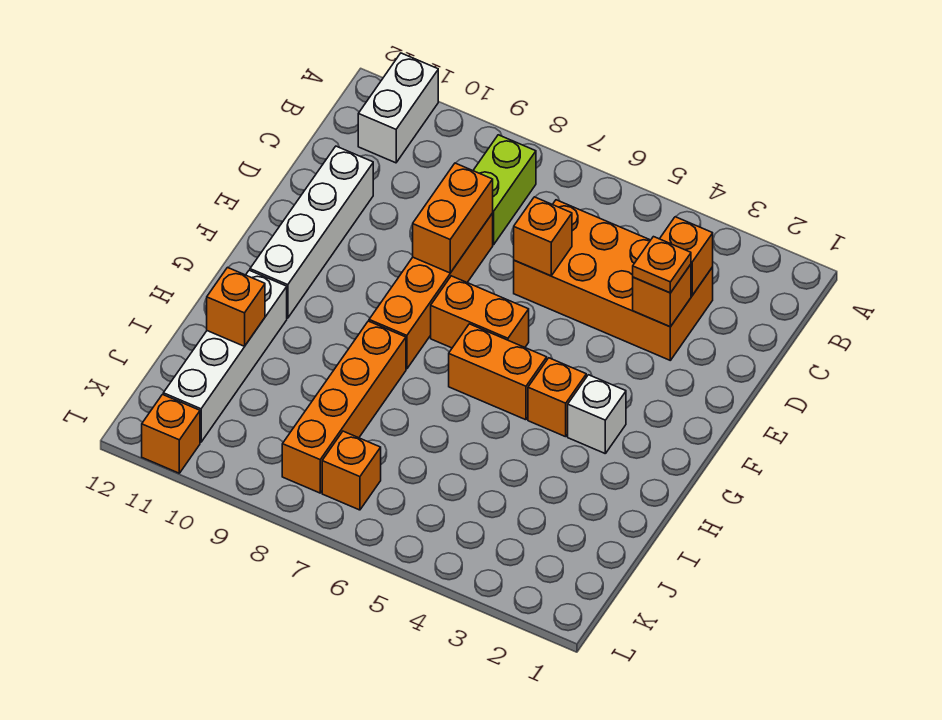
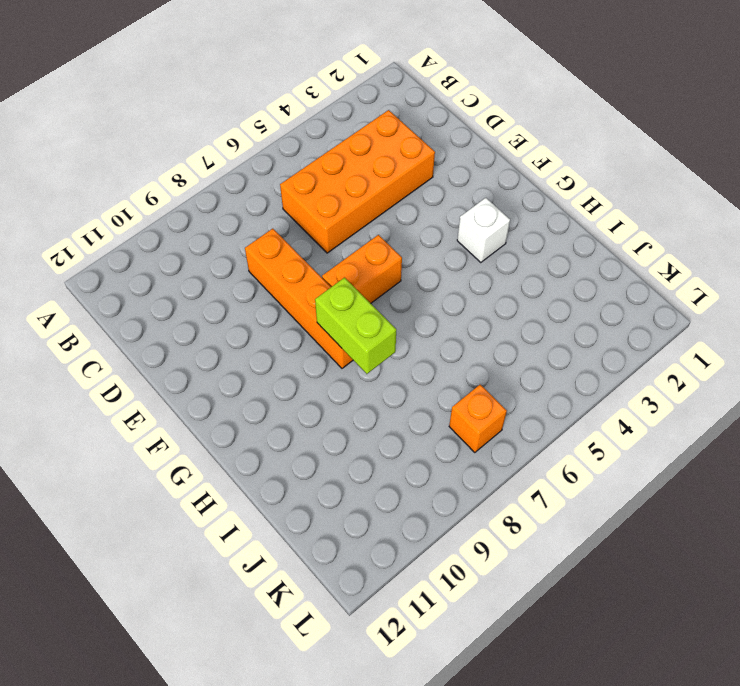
lime brick G8:H8 level 2 -> lime brick B8:C8 level 1
none -> white brick A11:B11 level 1
none -> white brick D11:G11 level 1
none -> orange brick G4 level 1

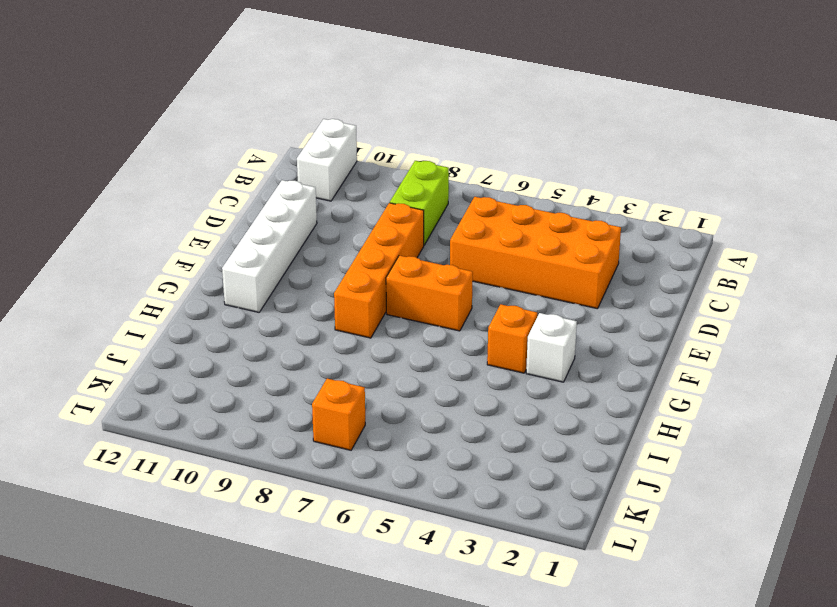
none -> orange brick G5:G6 level 1
none -> orange brick H8:K8 level 1
none -> white brick H11:K11 level 1

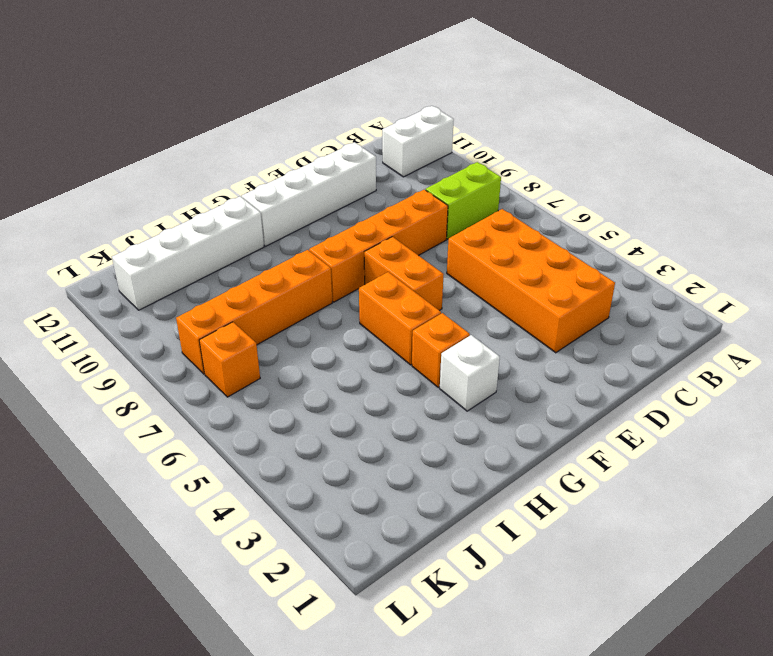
none -> orange brick L11 level 1
none -> orange brick C3 level 2
none -> orange brick D3 level 2

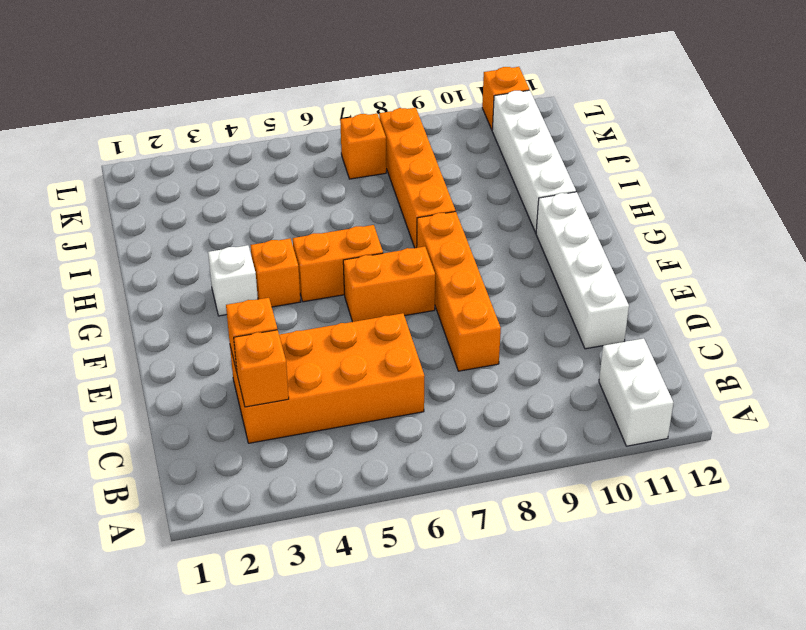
none -> lime brick B8:C8 level 1
none -> orange brick D6 level 2
none -> orange brick D8:E8 level 2

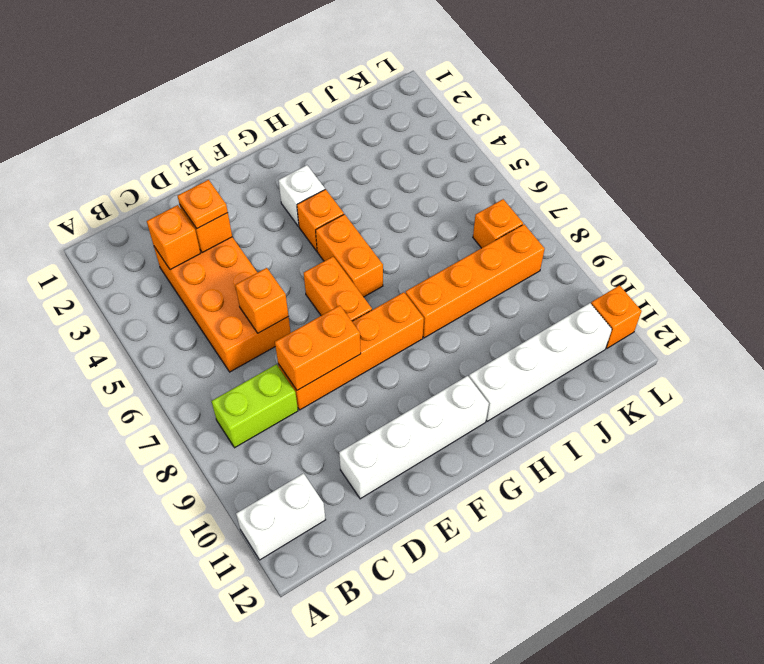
none -> orange brick I11 level 2

